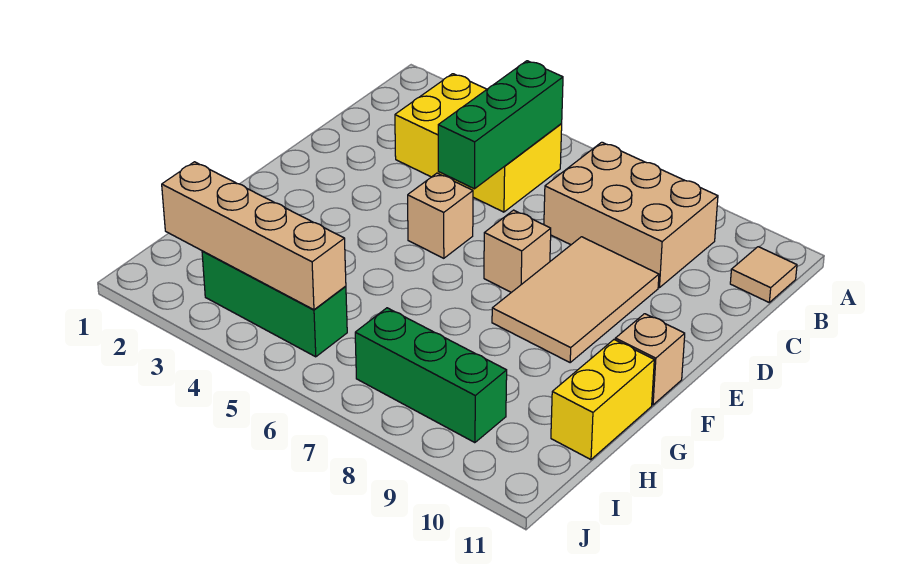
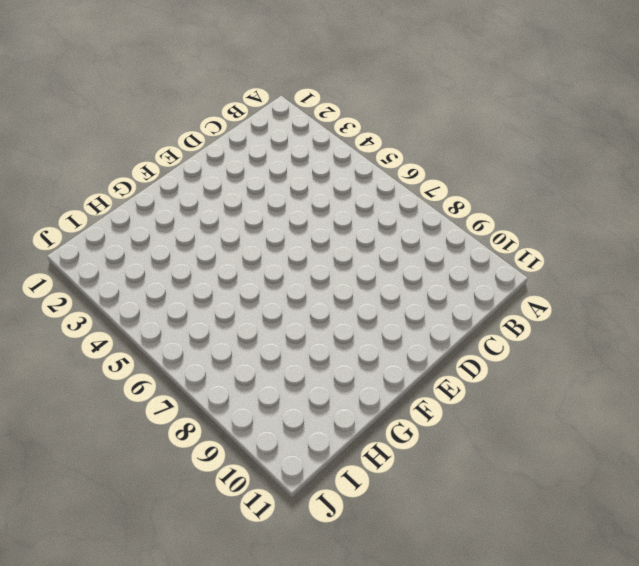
none -> yellow brick B3:C5 level 1
none -> tan brick B7:C9 level 1
none -> tan tile B11 level 1

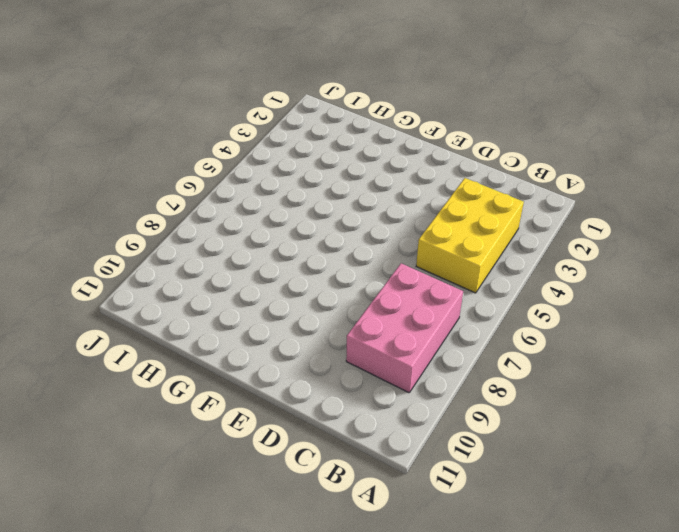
pink brick B7:C9 level 1 -> tan brick B7:C9 level 1
none -> tan tile B11 level 1
none -> tan tile D8:F9 level 1
none -> tan brick E5 level 1

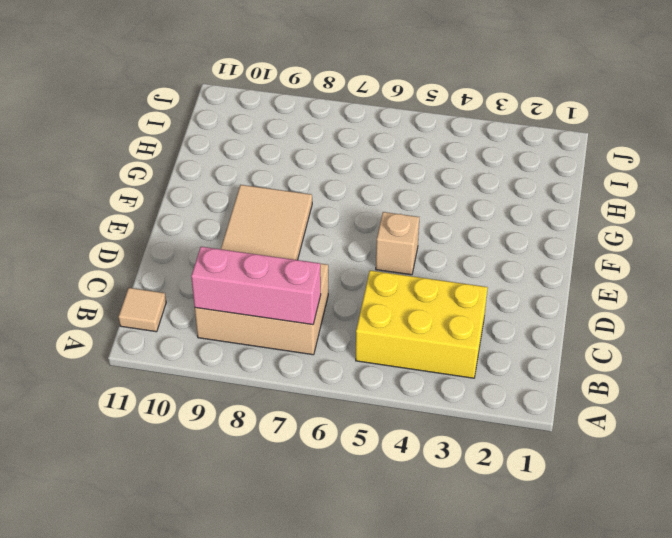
pink brick B7:B9 level 2 -> none
none -> tan brick E7 level 1
none -> tan brick F11 level 1
none -> yellow brick G11:H11 level 1

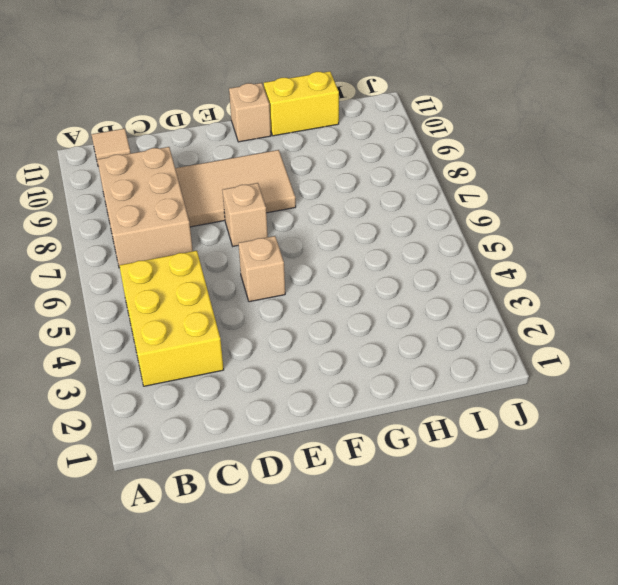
none -> green brick I3:I5 level 1
none -> green brick I7:I9 level 1
none -> green brick B5:D5 level 2

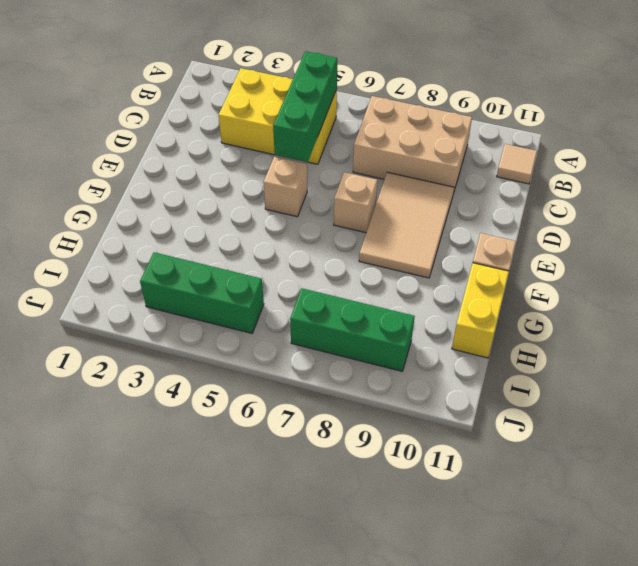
none -> tan brick I2:I5 level 2

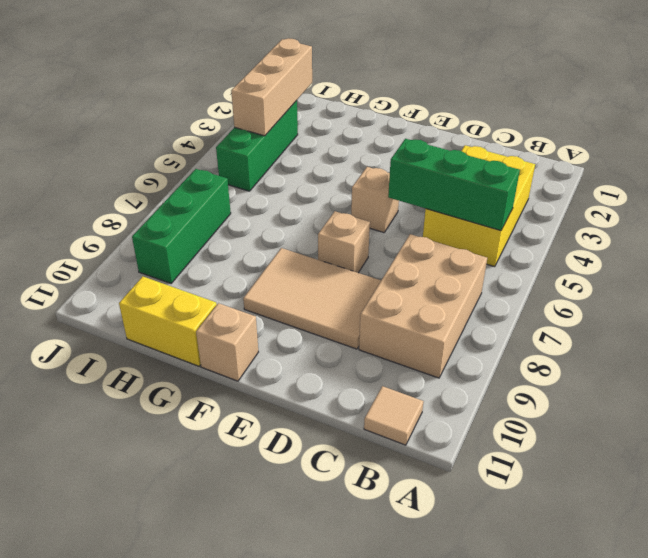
tan brick I2:I4 level 2 -> tan brick I2:I5 level 2

